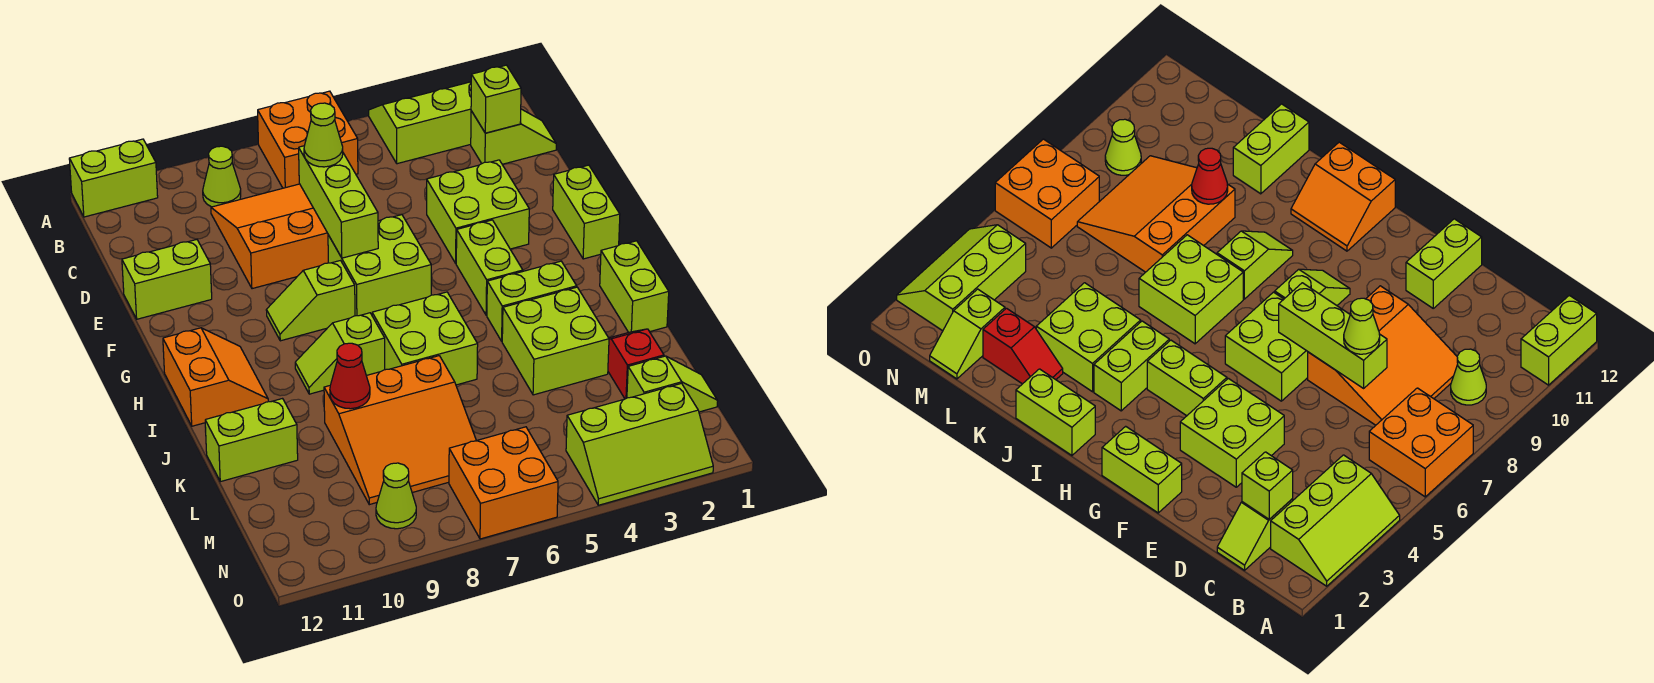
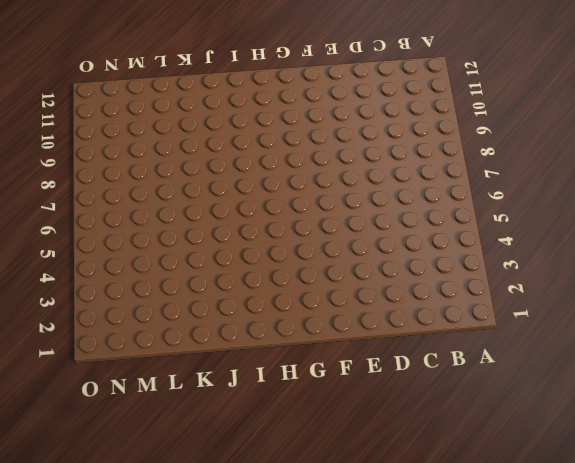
none -> lime slope A2:B4 level 1 top B
none -> orange brick A6:B7 level 1
none -> lime brick A11:A12 level 1

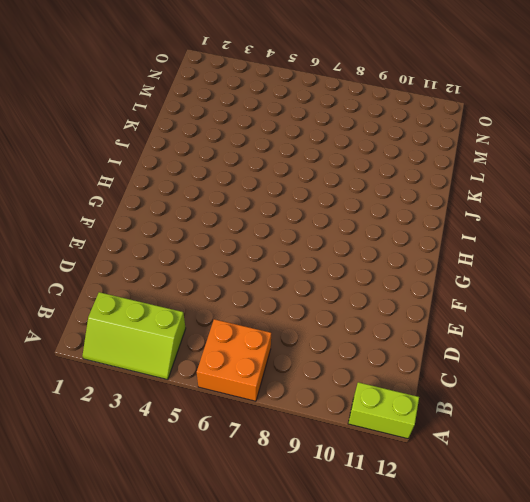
none -> lime cone B9 level 1
none -> lime slope C1:C2 level 1 top 2
none -> orange slope C7:E9 level 1 top E

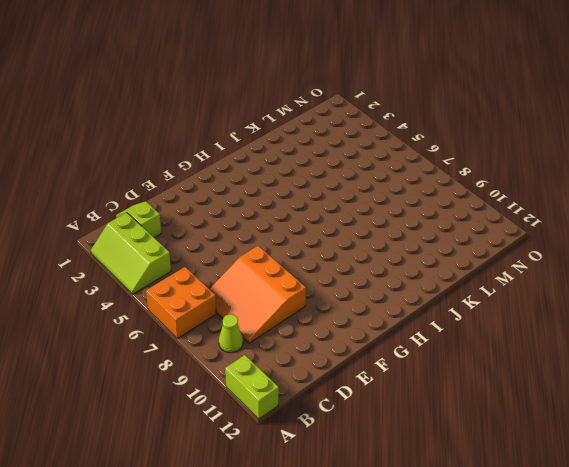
none -> lime brick E3:F4 level 1
none -> lime brick E11:E12 level 1
none -> lime brick F1:G1 level 1

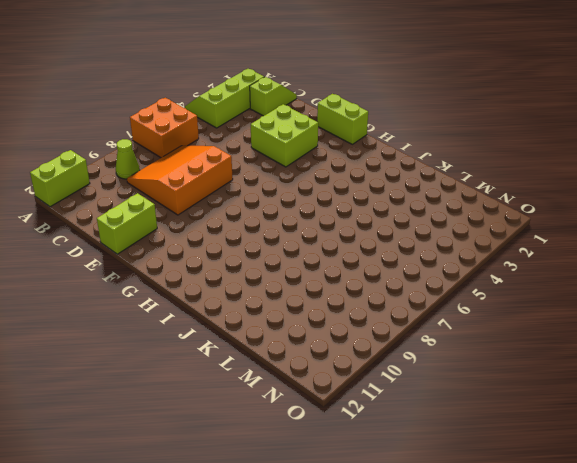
none -> lime brick F6:G7 level 1
none -> lime brick G4:H4 level 1
none -> lime slope G8:G9 level 1 top 8

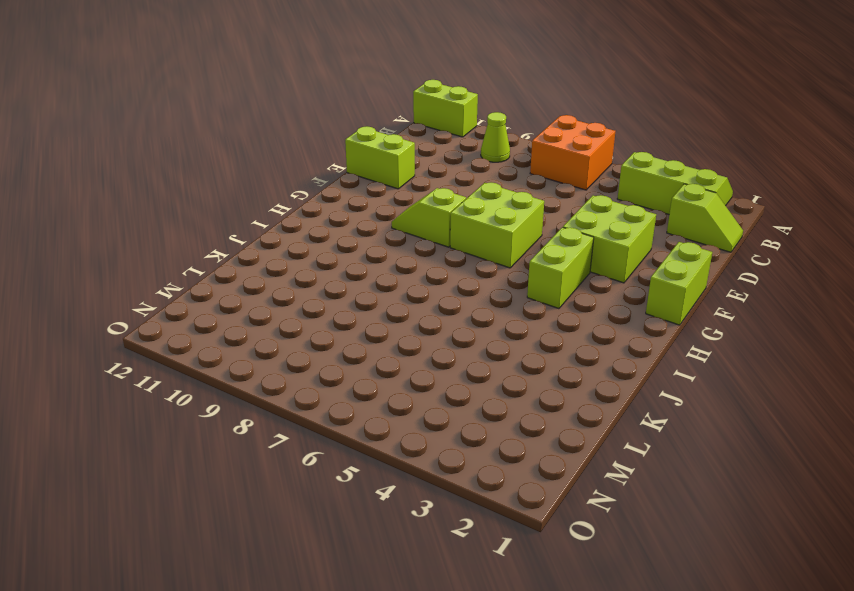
none -> orange slope C7:E9 level 1 top E
none -> orange slope H11:I12 level 1 top 12
none -> lime brick I1:J1 level 1

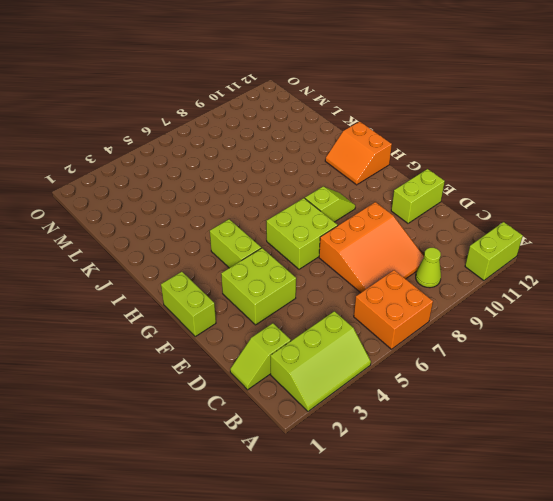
none -> lime brick I1:J1 level 1
none -> lime brick I3:I4 level 1
none -> lime brick I6:J7 level 1

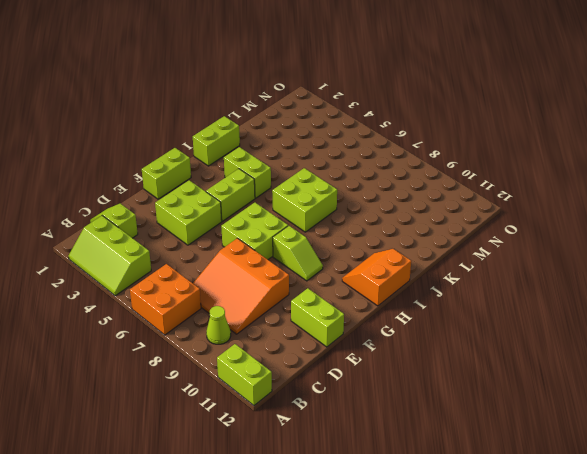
none -> lime slope I8:I9 level 1 top 8
none -> lime brick J3:K4 level 1
none -> red slope K2:L2 level 1 top L

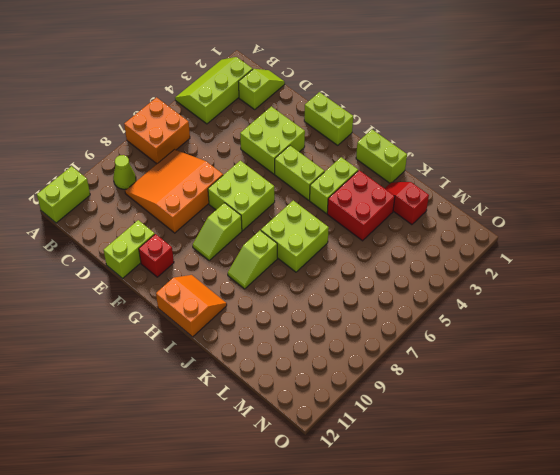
red brick F11 level 1 -> none
red brick J3:K4 level 1 -> lime brick J3:K4 level 1
none -> orange slope K7:M9 level 1 top K
none -> lime brick K11:K12 level 1
none -> lime slope M1:M2 level 1 top 2

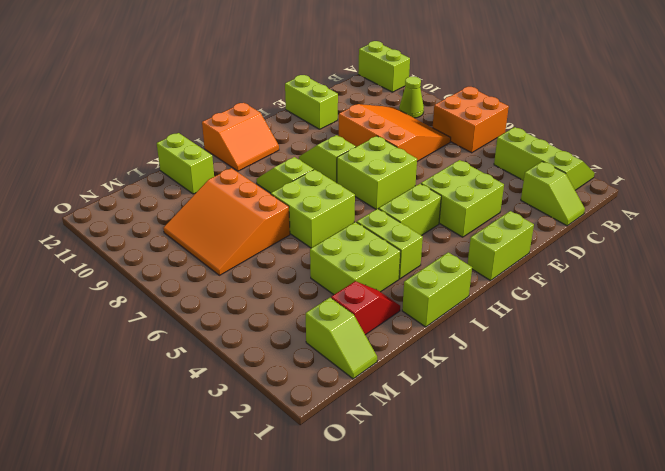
none -> lime slope N2:O4 level 1 top N
none -> orange brick N6:O7 level 1
none -> lime cone N9 level 1

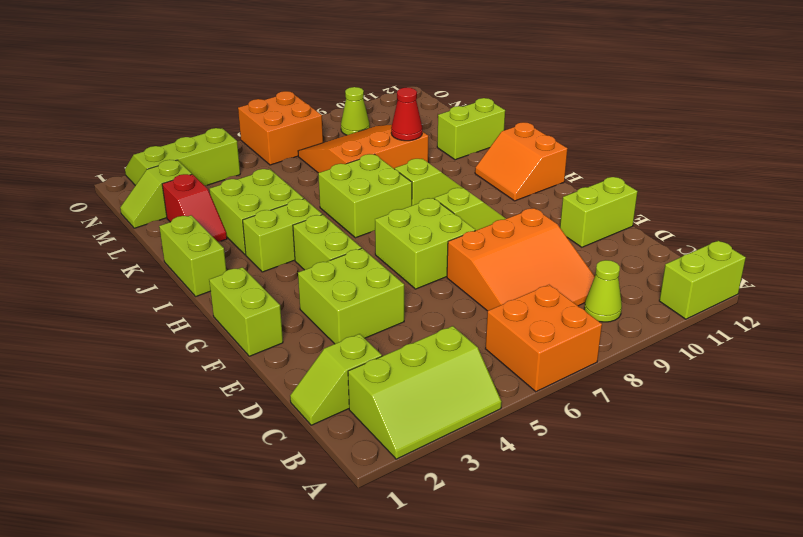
none -> lime brick C2 level 2
none -> lime brick D7:F7 level 2
none -> lime cone D7 level 3

